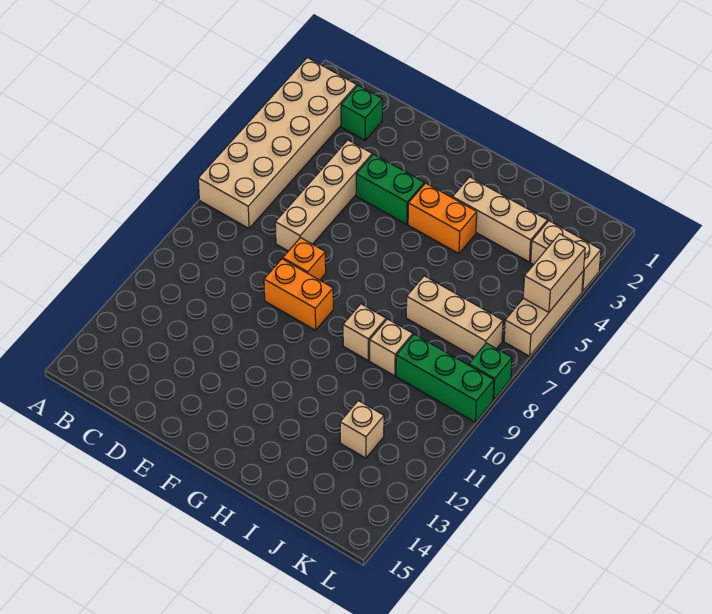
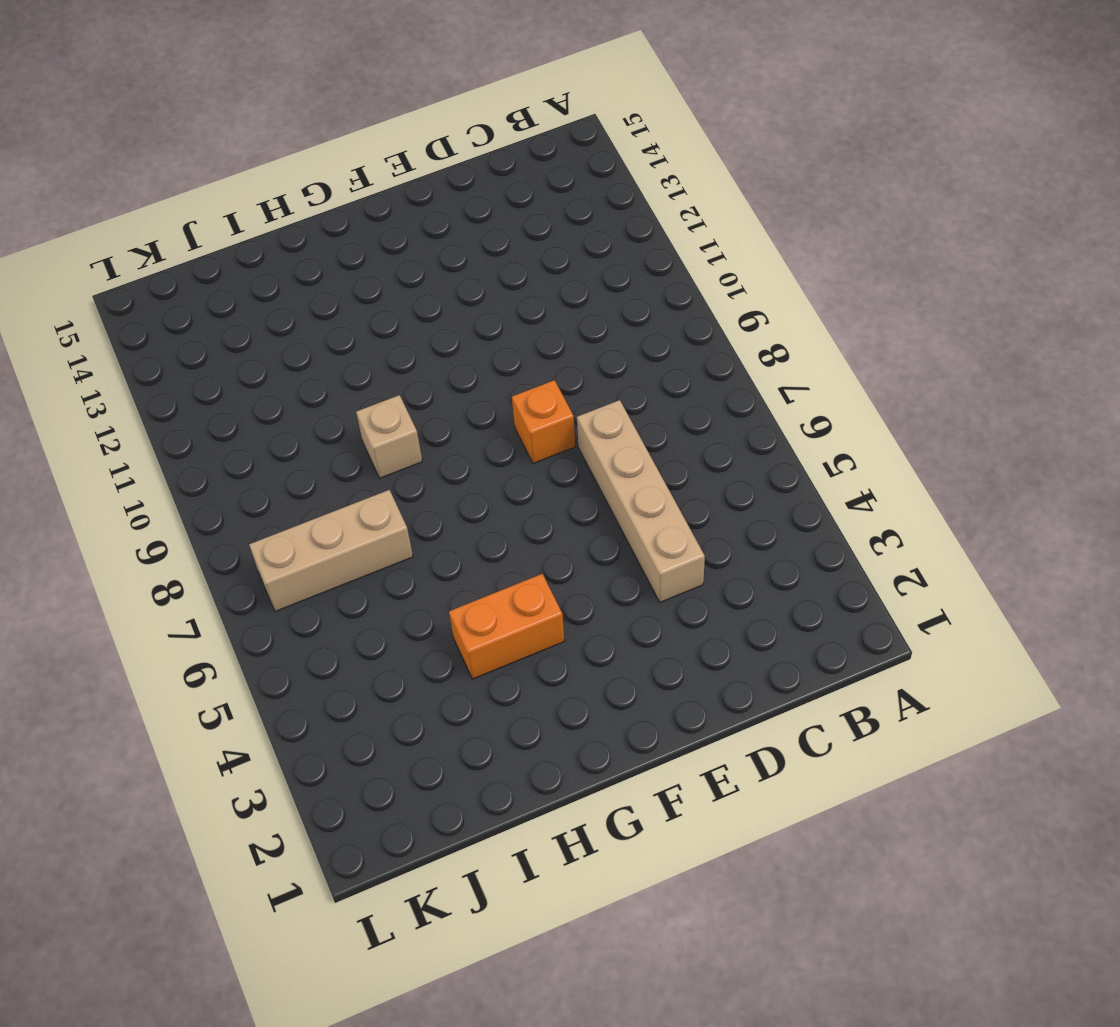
none -> tan brick A2:B7 level 1
none -> green brick C2 level 1
none -> green brick E4:F4 level 1

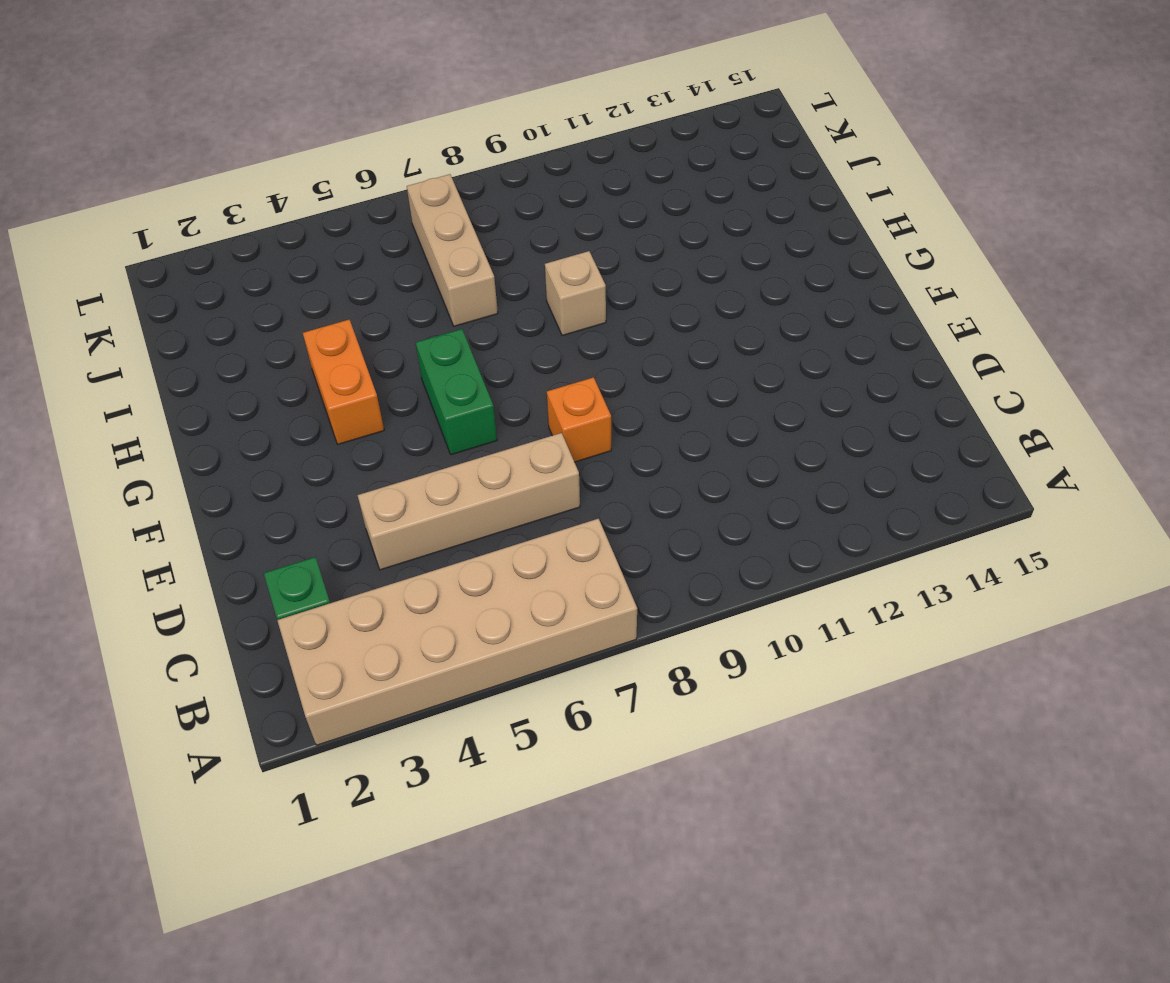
green brick F6:G6 level 1 -> green brick E4:F4 level 1
none -> orange brick E9:F9 level 1
none -> tan brick H3:J3 level 1
none -> tan brick I9 level 1

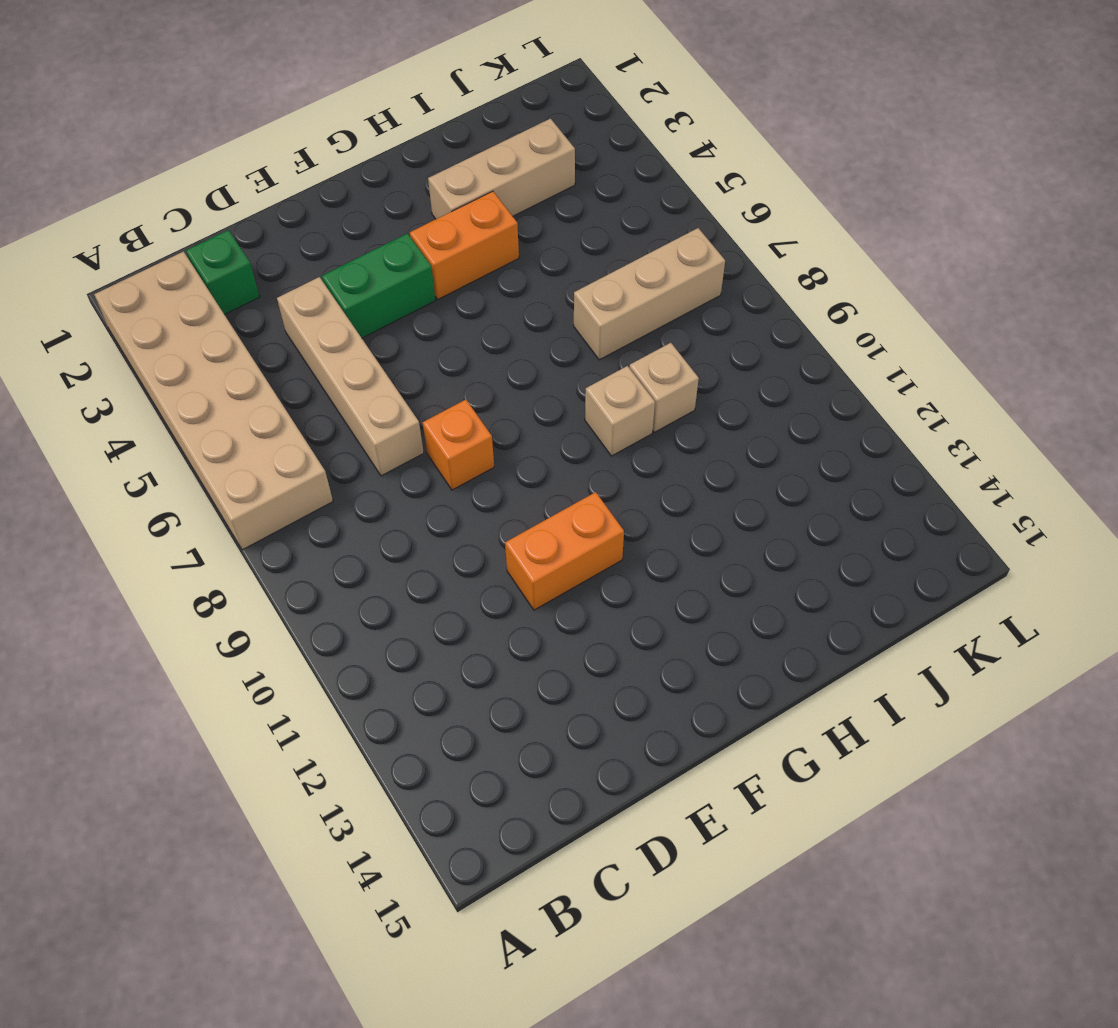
orange brick E11:F11 level 1 -> orange brick E9:F9 level 1
none -> green brick J9:L9 level 1
none -> tan brick J12 level 1
none -> tan brick K3:L3 level 1

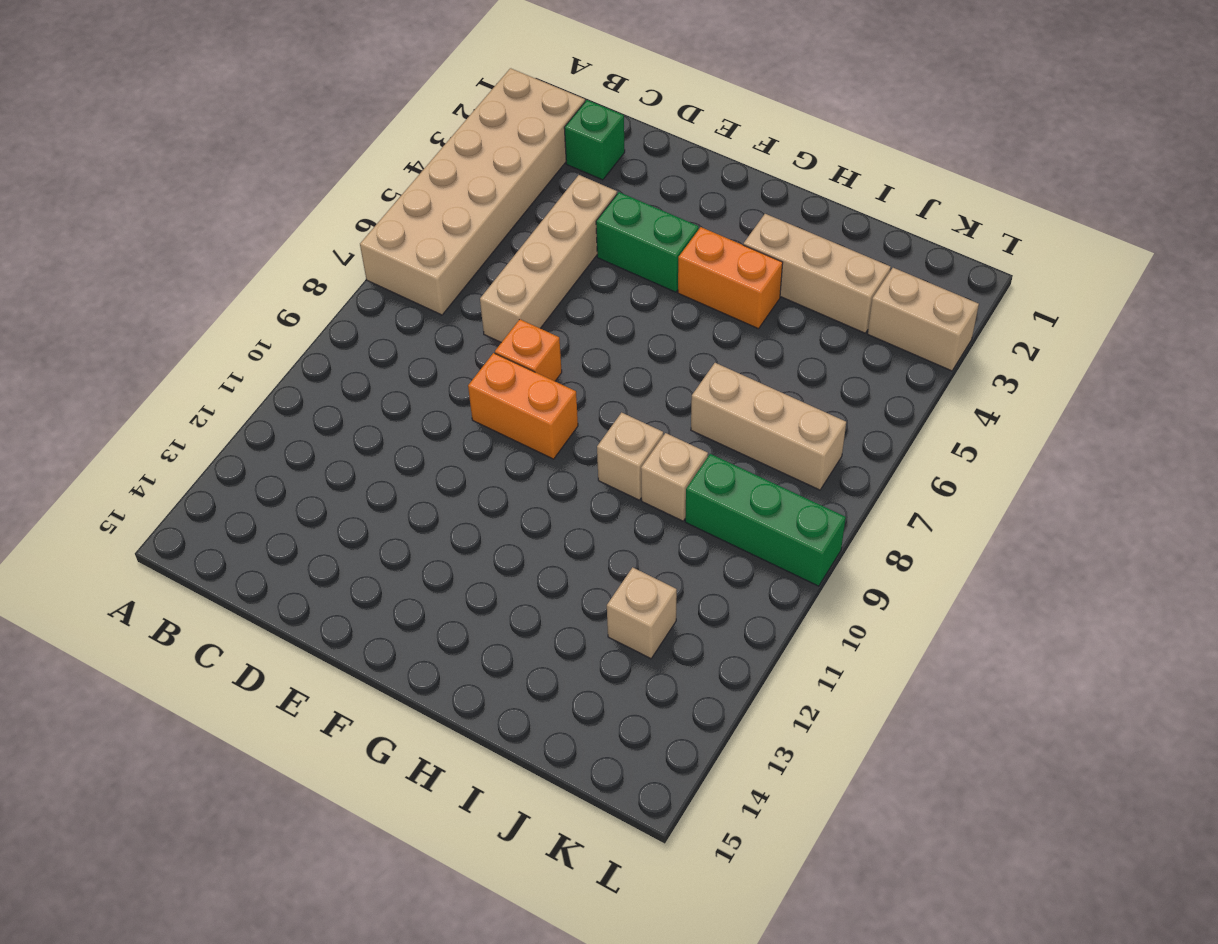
none -> tan brick L4:L6 level 1
none -> green brick L8 level 1
none -> tan brick L4:L5 level 2

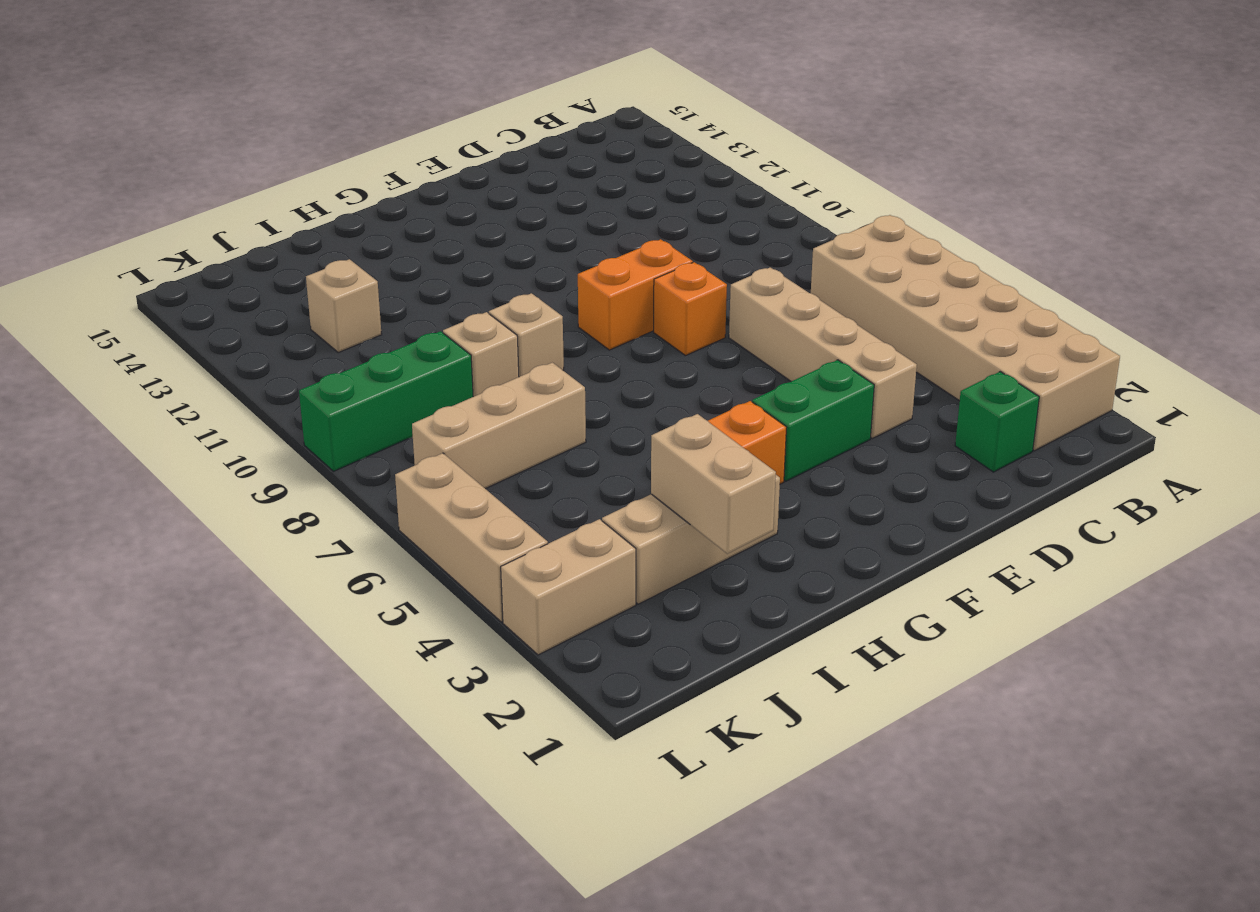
tan brick I2:I3 level 2 -> tan brick L4:L5 level 2
none -> green brick L8 level 1

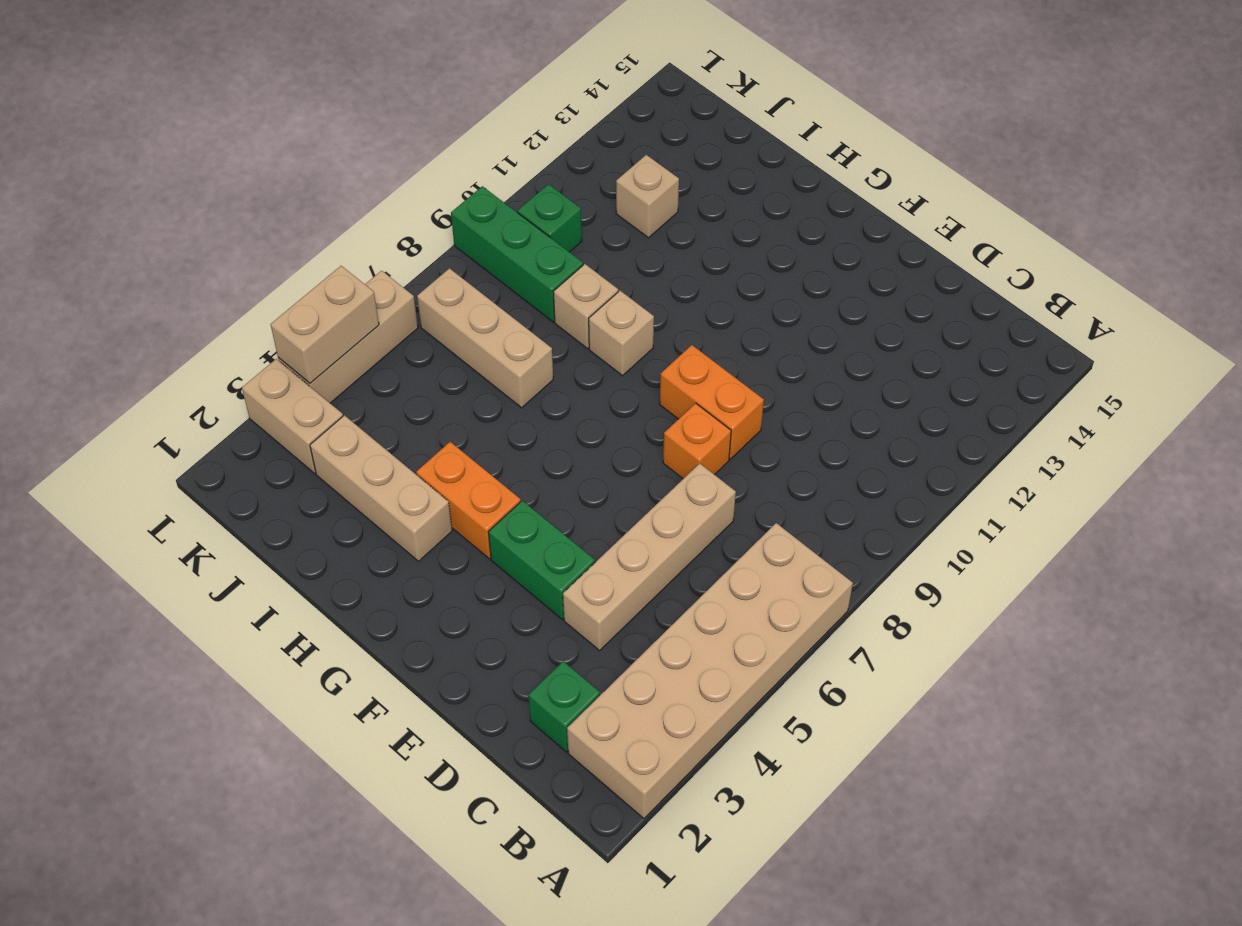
green brick K10 level 1 -> green brick L8 level 1

